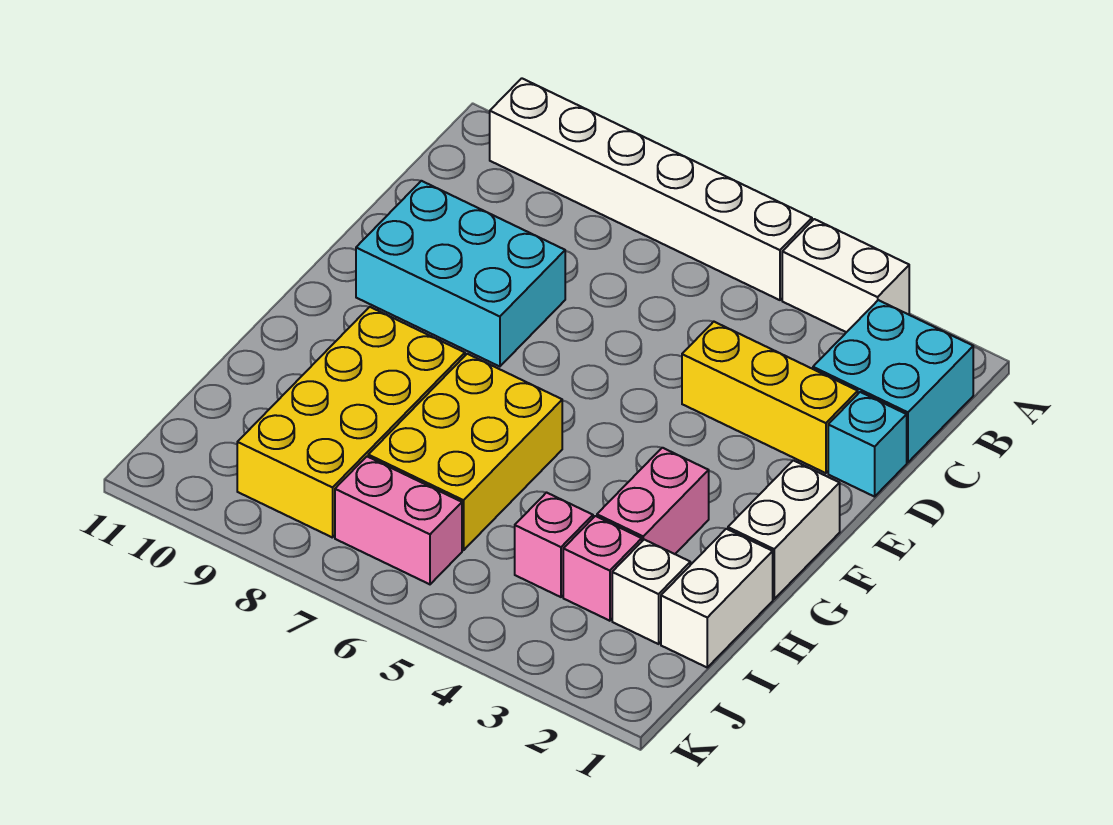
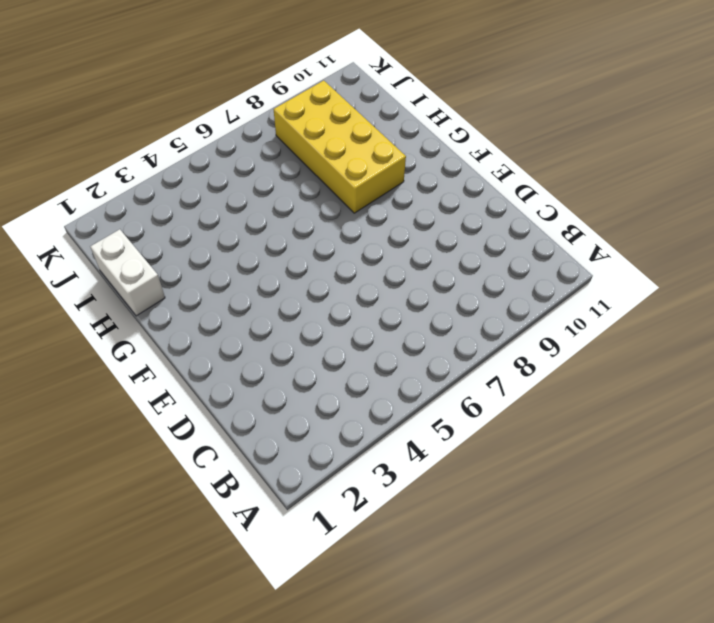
none -> white brick A3:A4 level 1
none -> white brick A5:A10 level 1
none -> cyan brick B1:C2 level 1

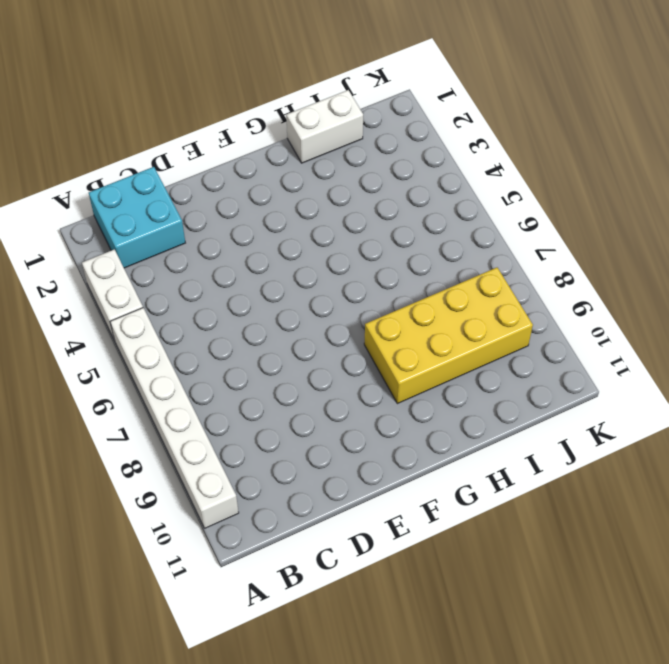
none -> cyan brick D1 level 1
none -> yellow brick D2:D4 level 1
none -> cyan brick D8:E10 level 1

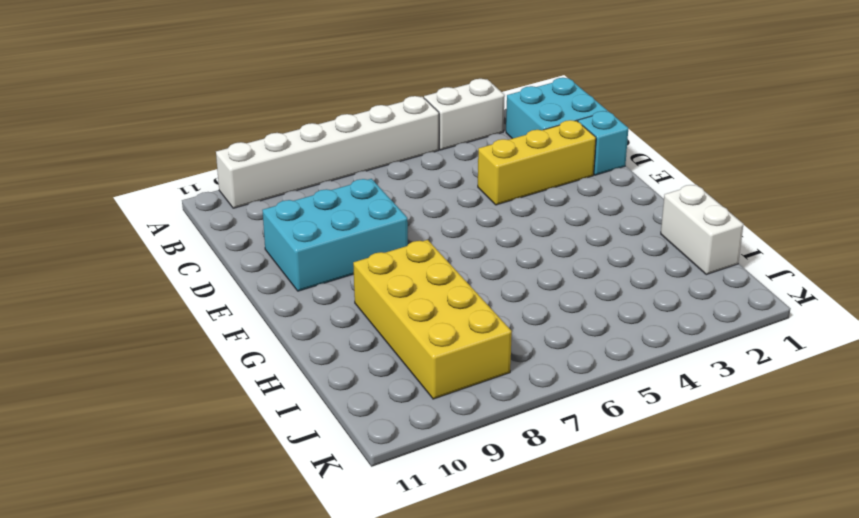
none -> white brick F1:G1 level 1
none -> pink brick G3:H3 level 1
none -> yellow brick G6:I7 level 1

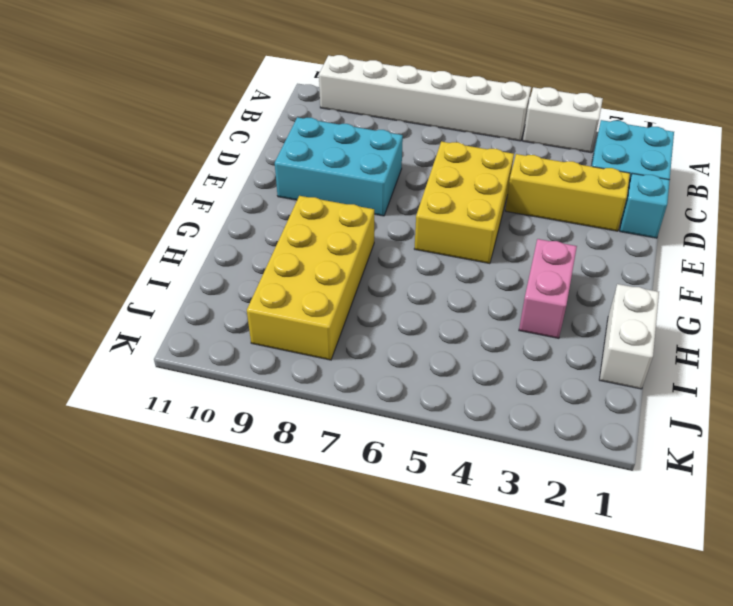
yellow brick D5:F6 level 1 -> yellow brick G6:I7 level 1
none -> white brick F1:G1 level 1
none -> white brick I2 level 1
none -> pink brick I3 level 1

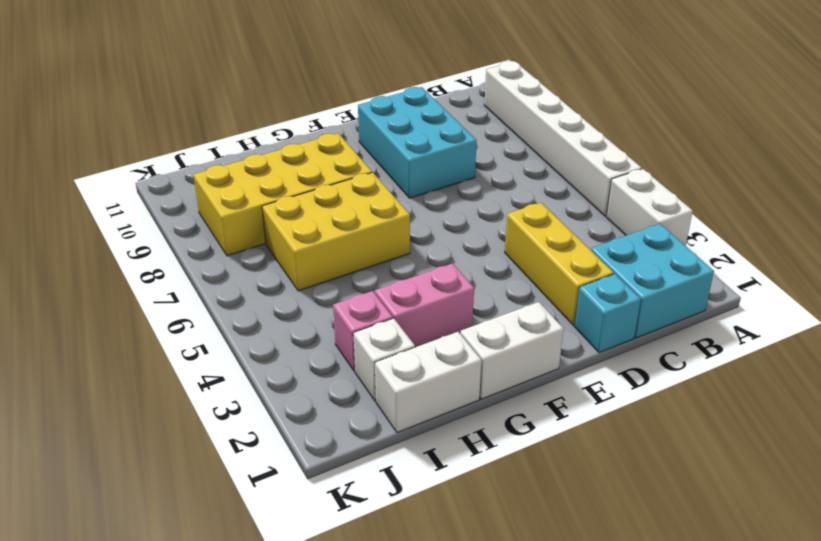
none -> pink brick I4 level 1
none -> pink brick J6:J7 level 1

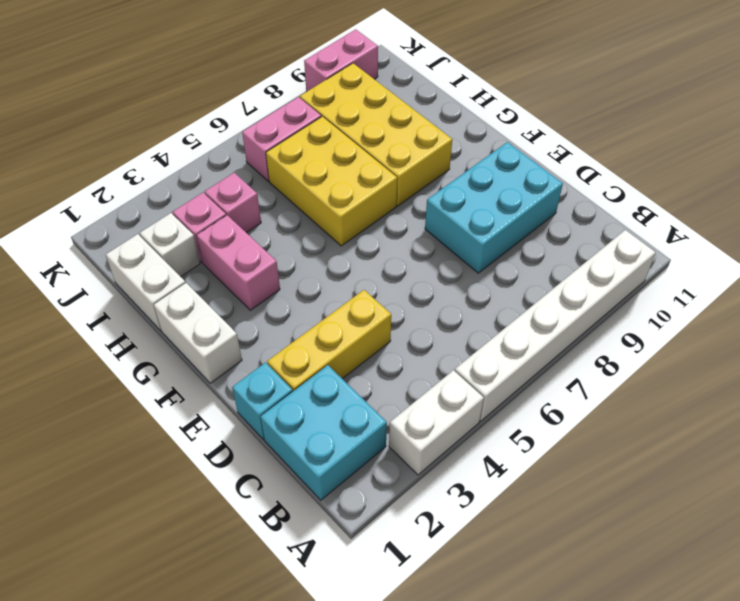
pink brick K9:K10 level 1 -> none

